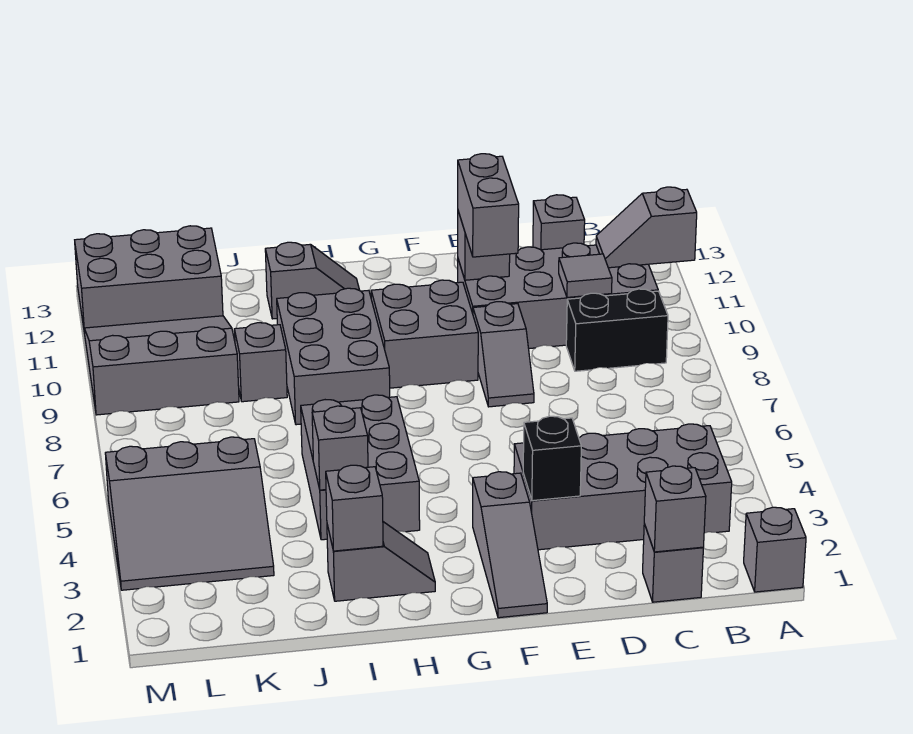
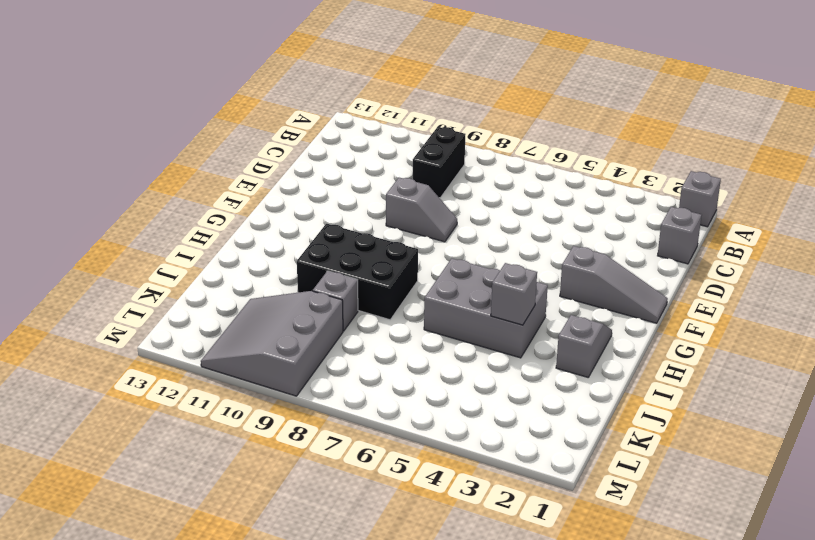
black brick H8:I10 level 1 -> grey brick H8:I10 level 1
none -> grey brick B3:E4 level 1
none -> grey brick B10:E11 level 1
none -> grey brick C13 level 1

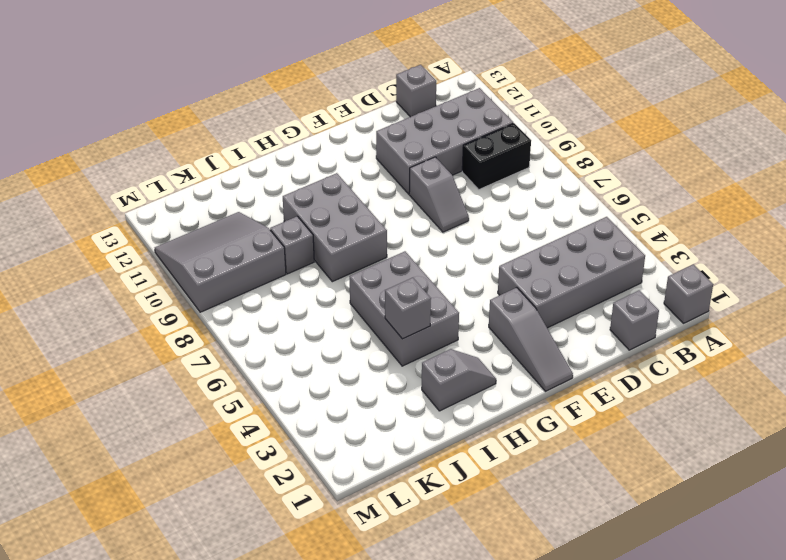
none -> grey brick F9:G10 level 1
none -> grey slope H12:I12 level 1 top I
none -> grey slope K3:M5 level 1 top 5

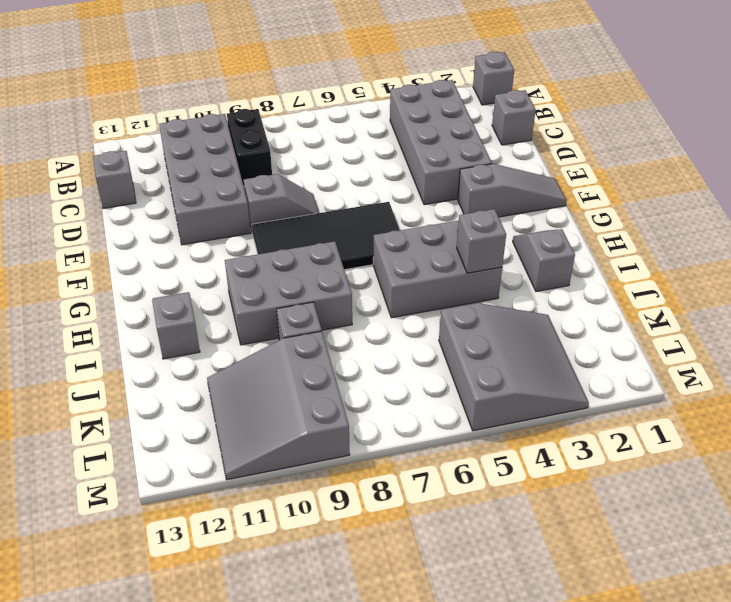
black tile F6:G9 level 1 -> grey brick F9:G10 level 1
none -> grey brick K12:M13 level 1
none -> grey slope A11:B11 level 2 top A
none -> grey brick C1 level 2

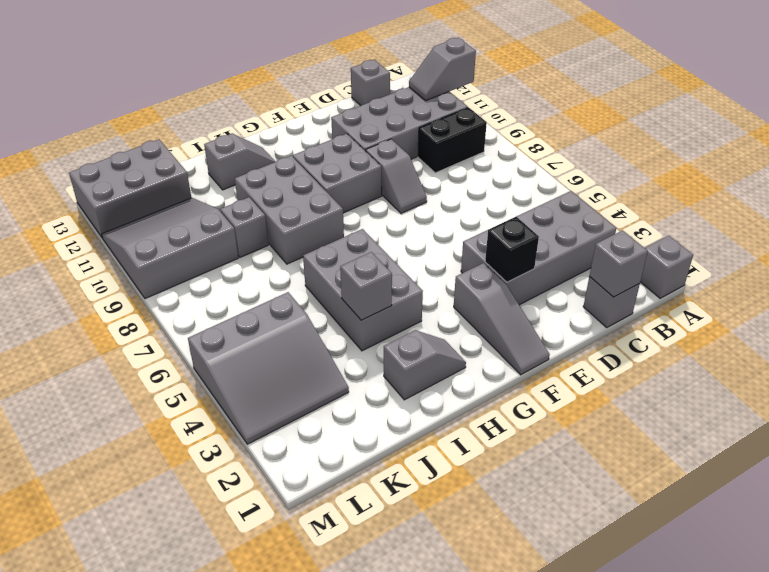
none -> grey tile C10 level 2
none -> grey brick E11 level 2
none -> grey brick I2 level 2

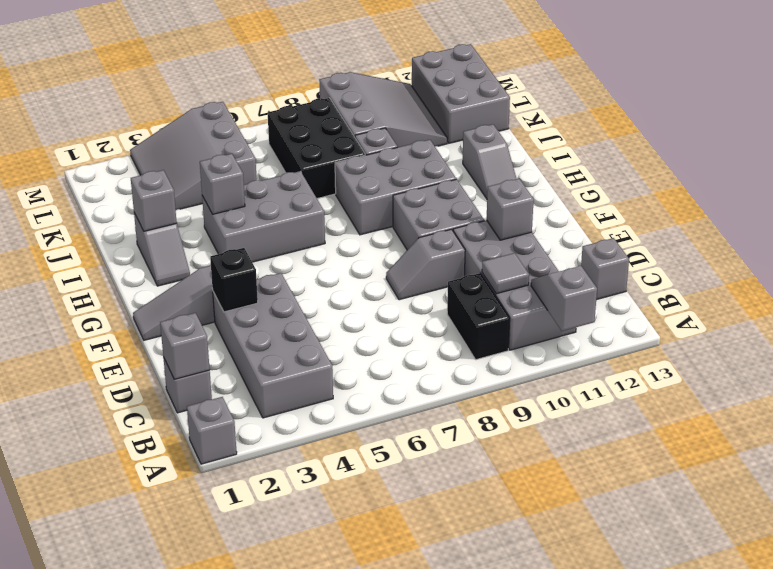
black brick J7:L8 level 1 -> none
none -> grey brick E10:E11 level 3

